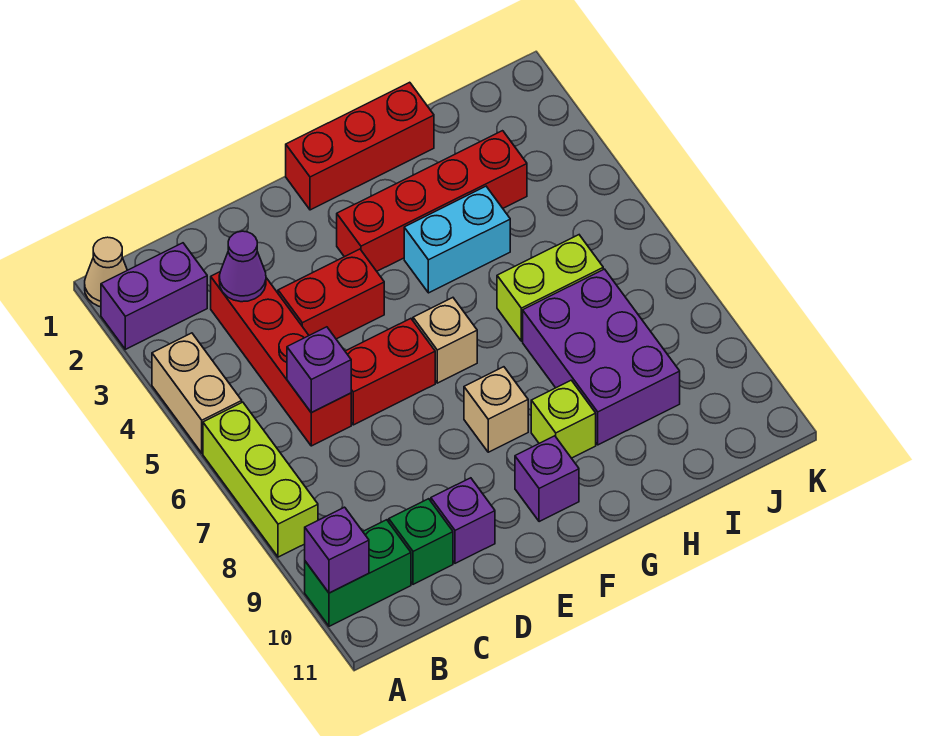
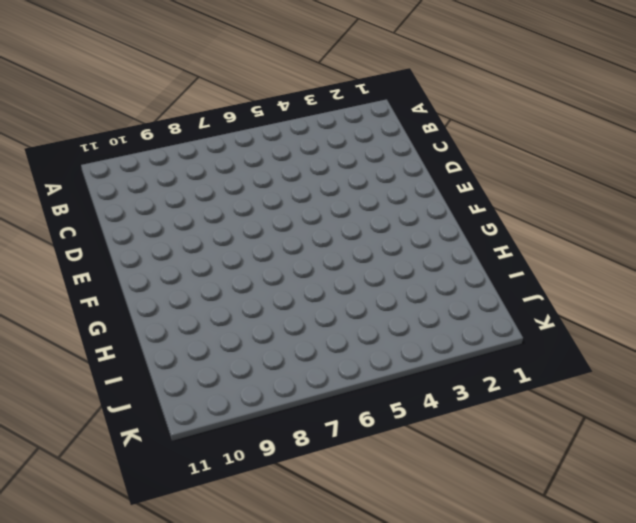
none -> tan cone A1 level 1
none -> purple brick A2:B2 level 1
none -> tan brick A4:A5 level 1

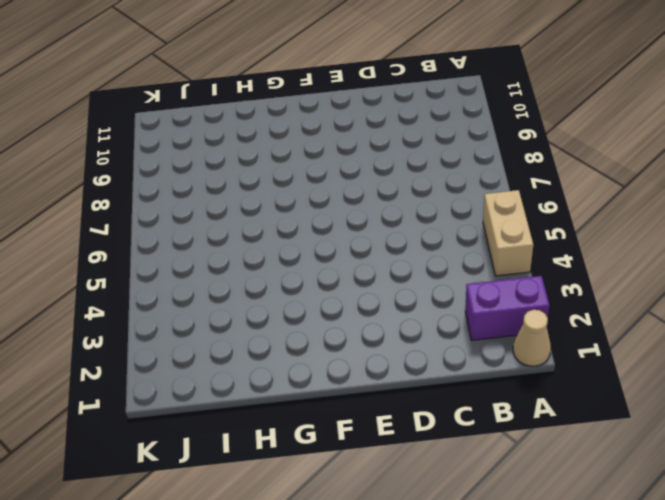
none -> lime brick A6:A8 level 1
none -> green brick A10:B10 level 1
none -> red brick C3:C6 level 1

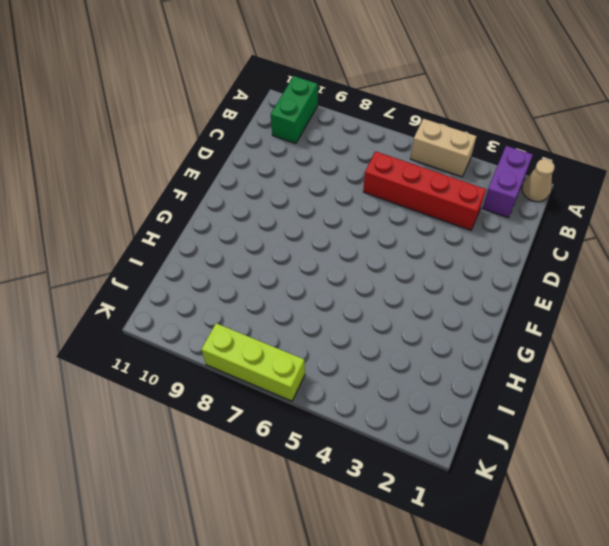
lime brick K6:K8 level 1 -> lime brick A6:A8 level 1
none -> green brick C10 level 1
none -> red brick D4:E4 level 1
none -> red brick D6:E6 level 1

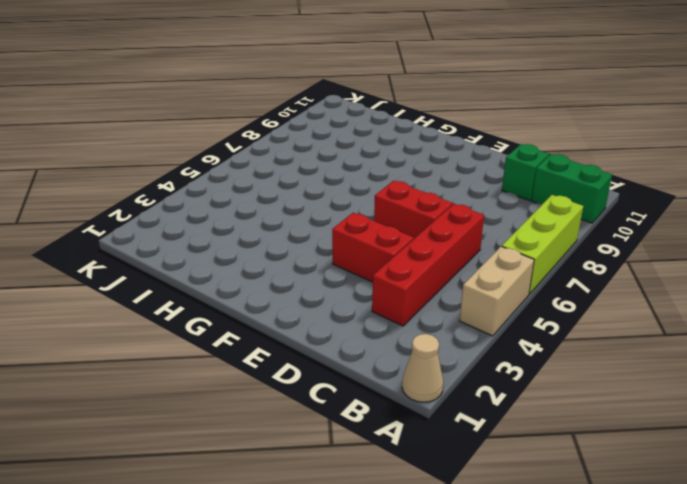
none -> purple brick A2:B2 level 1
none -> purple brick D10 level 1
none -> red brick F1:H1 level 1

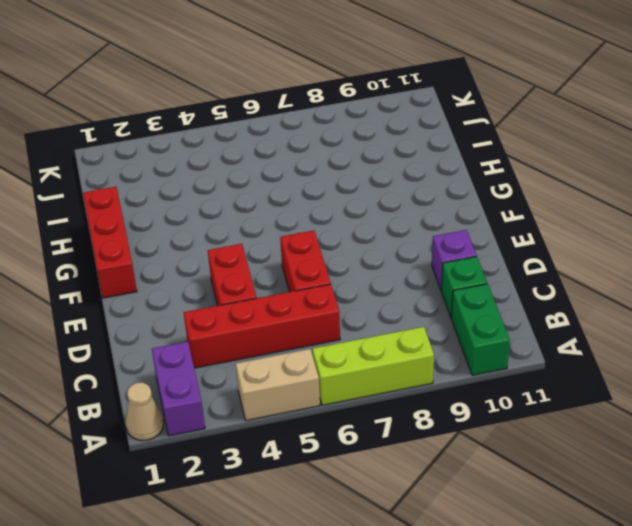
none -> red brick F3:I3 level 1
none -> tan brick F6 level 1
none -> tan brick F8 level 1

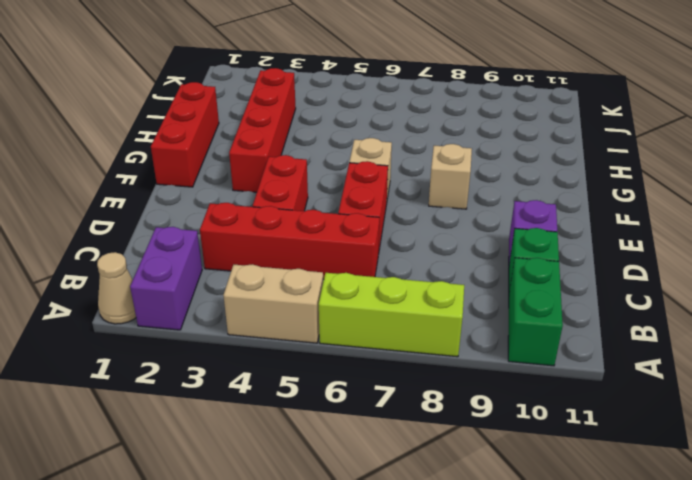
none -> purple brick F10 level 1
none -> cyan brick G4:H4 level 1
none -> lime brick G9 level 1

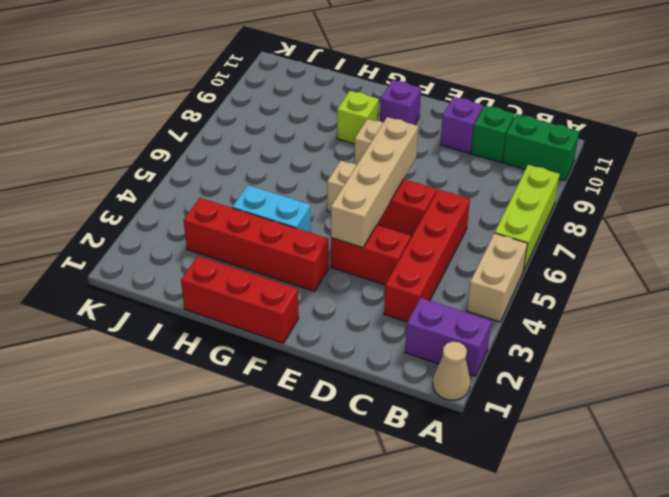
tan brick E4:E7 level 2 -> none
none -> lime brick H6:I6 level 1
none -> purple brick H7:I9 level 1
none -> purple brick A10 level 2

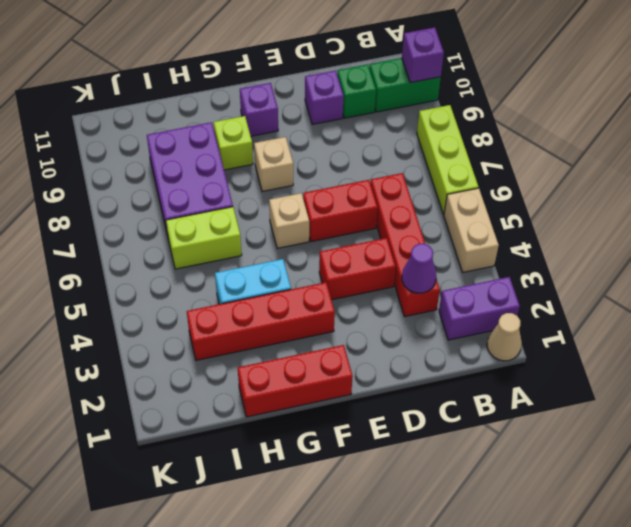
none -> purple brick C6 level 2

